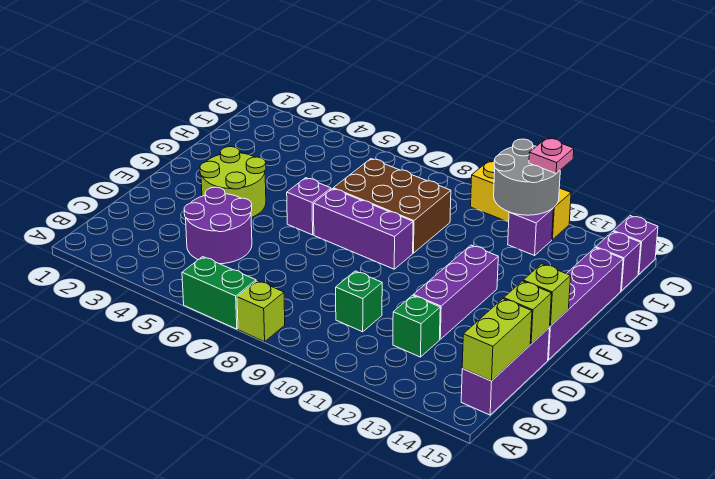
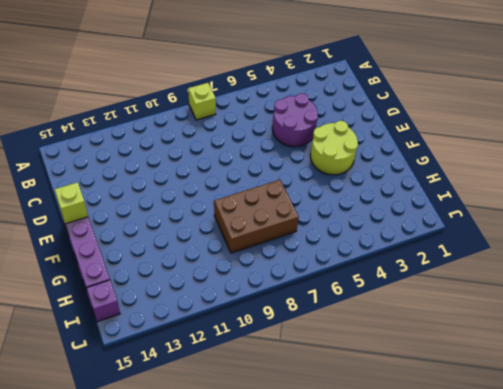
none -> green brick A6:A7 level 1
none -> purple brick B15:D15 level 1
none -> green brick C10 level 1

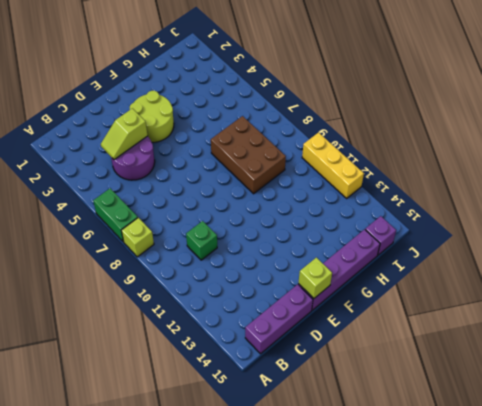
lime slope C4:D4 level 2 top D -> none
none -> green brick C12 level 1
none -> purple brick D12:F12 level 1
none -> purple brick F6 level 1

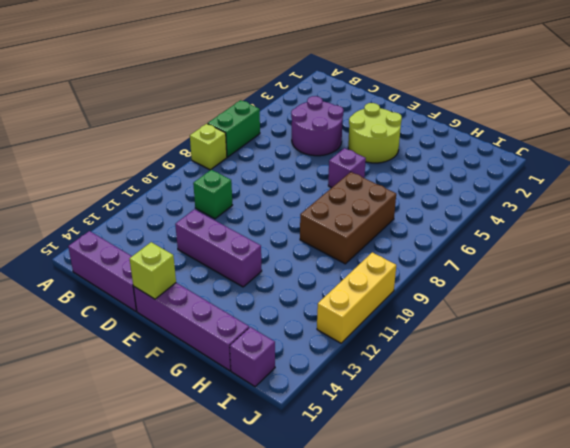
none -> green brick C12 level 1
none -> purple brick F7:F9 level 1
none -> purple brick I12 level 1

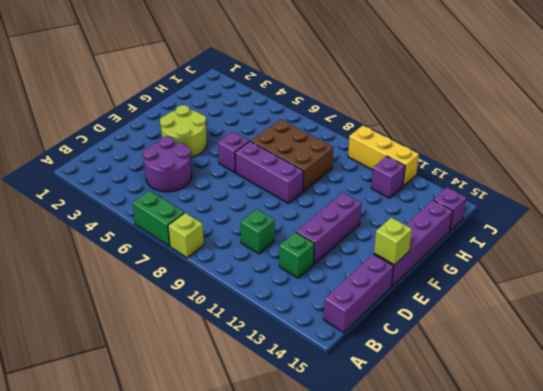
none -> purple brick J15 level 1
none -> lime brick B15:C15 level 2
none -> lime brick D15 level 2

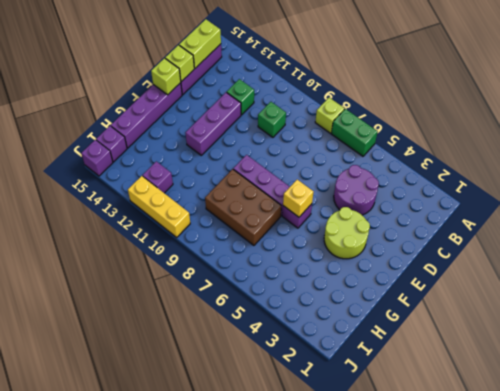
yellow brick F6 level 2 -> none
none -> grey round brick I11:J12 level 2
none -> pink plate J12 level 3

